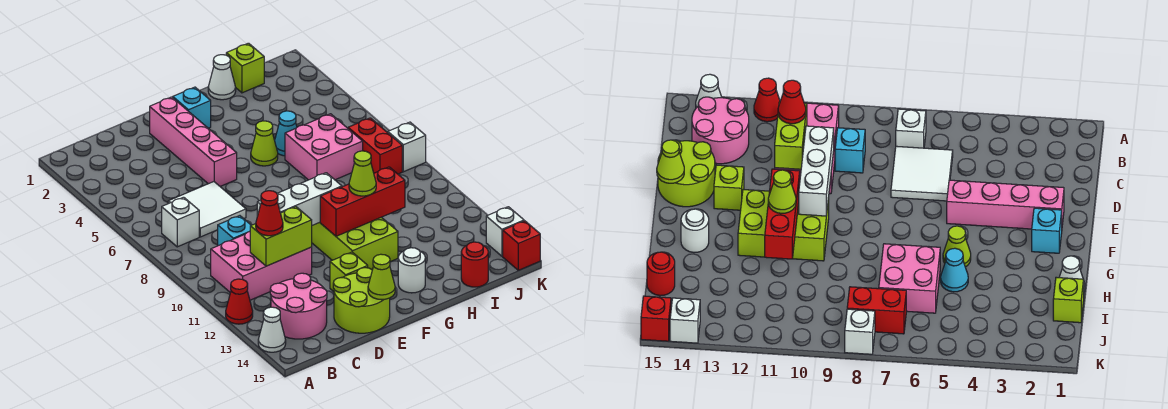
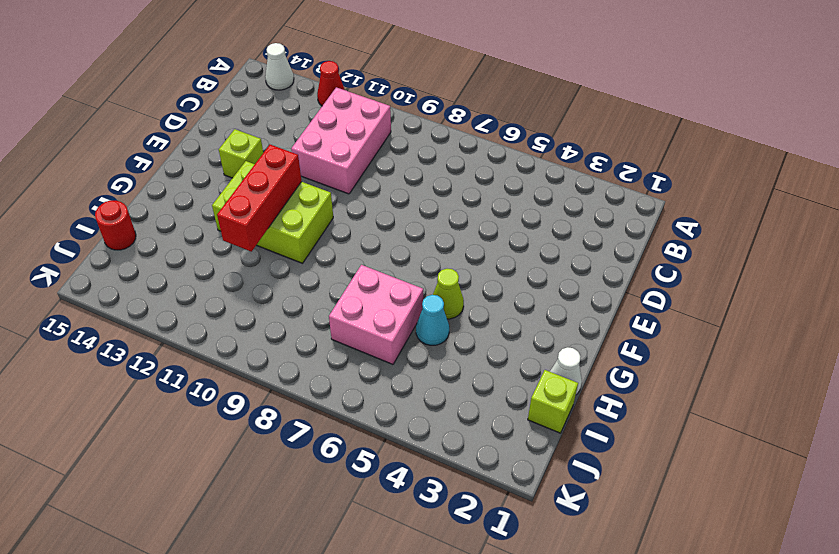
none -> white brick B7 level 1
none -> pink round brick B13:C14 level 1
none -> white tile C6:D7 level 1

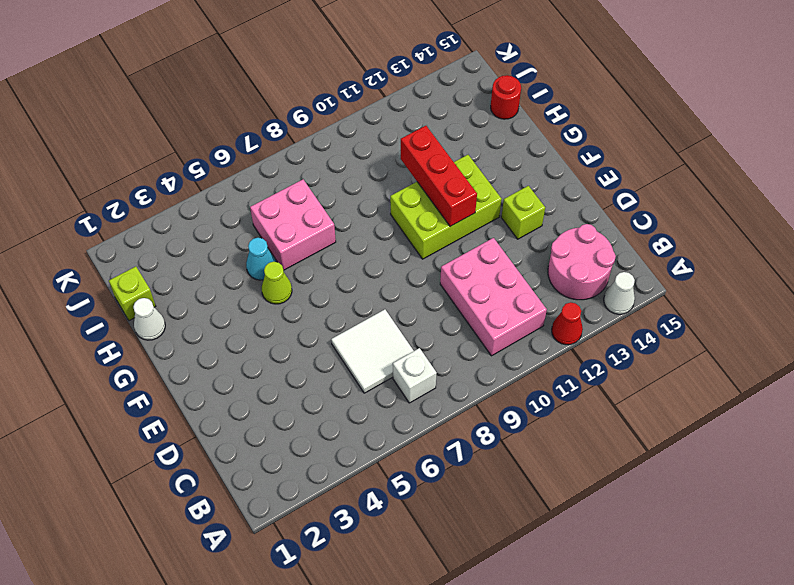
none -> cyan brick C9 level 1
none -> lime round brick D14:E15 level 1
none -> pink brick E2:E5 level 1

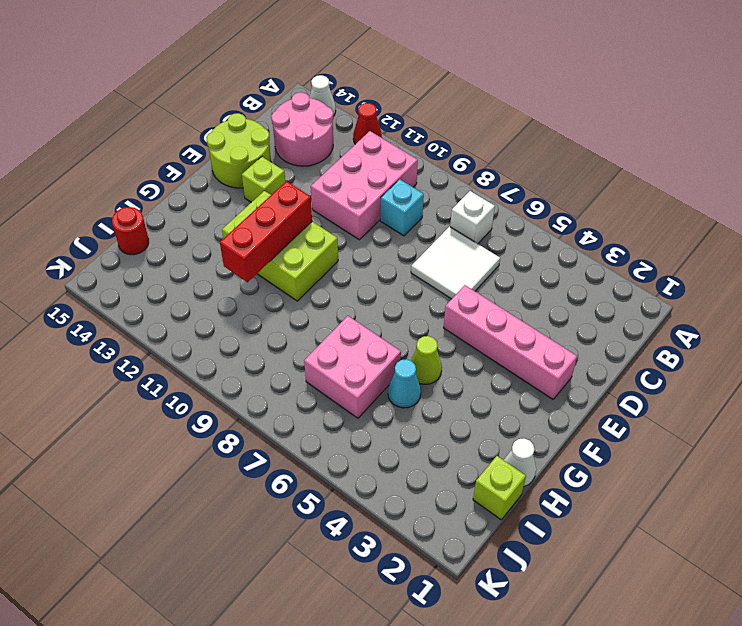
none -> cyan brick F2 level 1
none -> white round brick G14 level 1
none -> red brick J7:J8 level 1

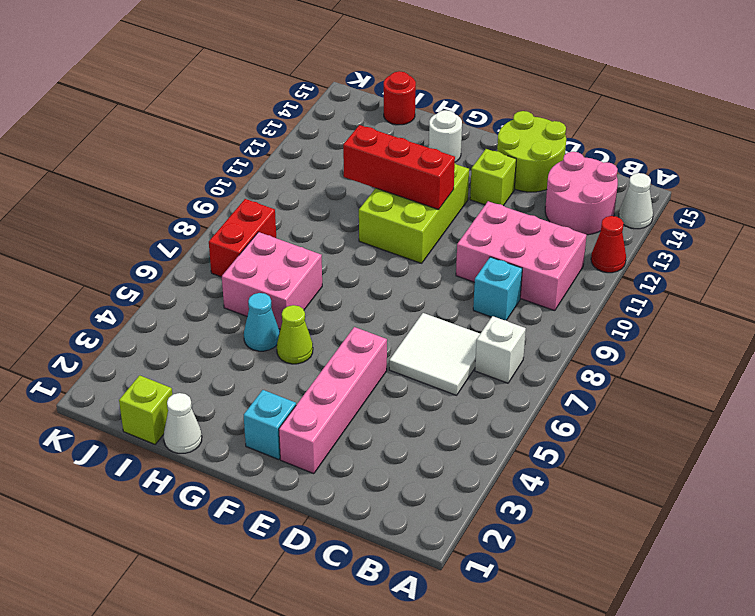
none -> white brick K8 level 1
none -> white brick K14 level 1
none -> red brick K15 level 1

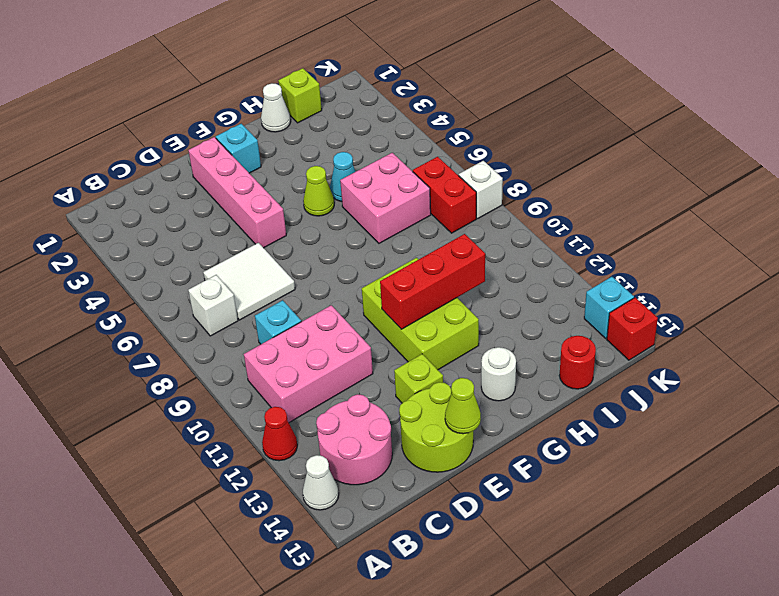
cyan brick K14 level 1 -> white brick K14 level 1
none -> lime brick C11:D11 level 2
none -> white brick D10:F10 level 2
none -> red cone C11 level 3

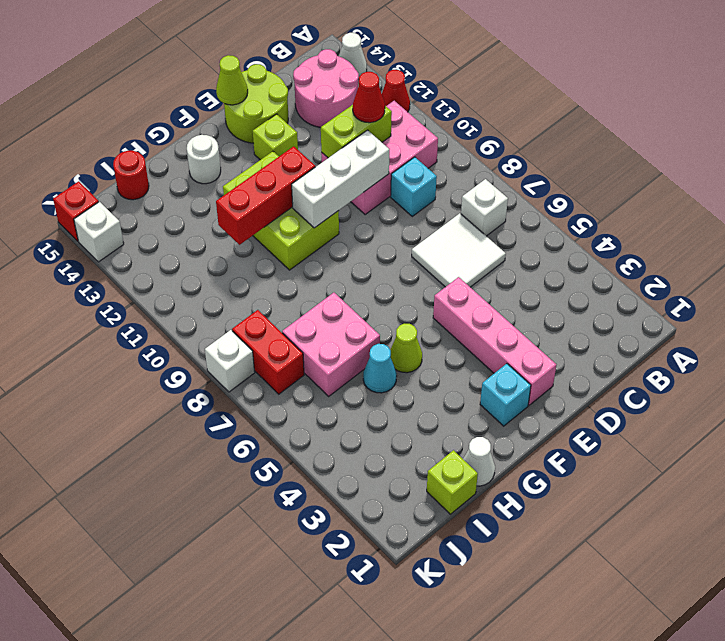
none -> lime cone G11 level 3

